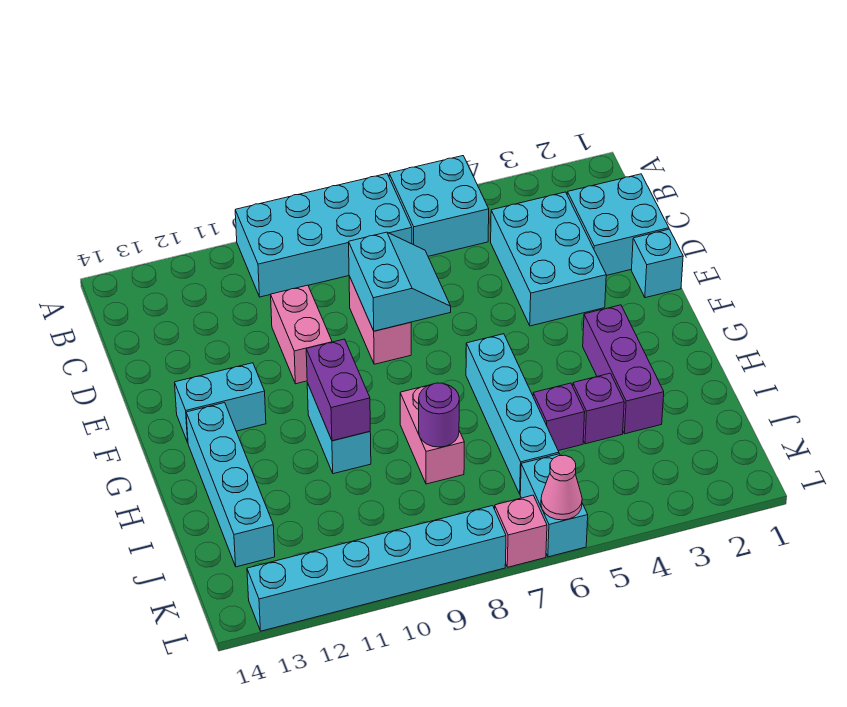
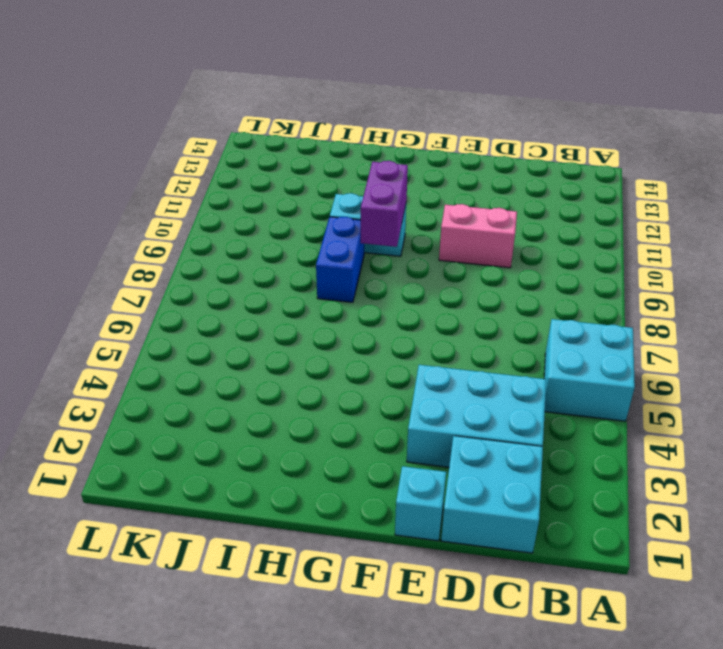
purple brick G9:G10 level 2 -> purple brick G10:H10 level 2
blue brick H8:H9 level 1 -> pink brick H8:I8 level 1
none -> cyan brick A7:B10 level 1
none -> pink brick D8:E8 level 1
none -> cyan brick F12:F13 level 1

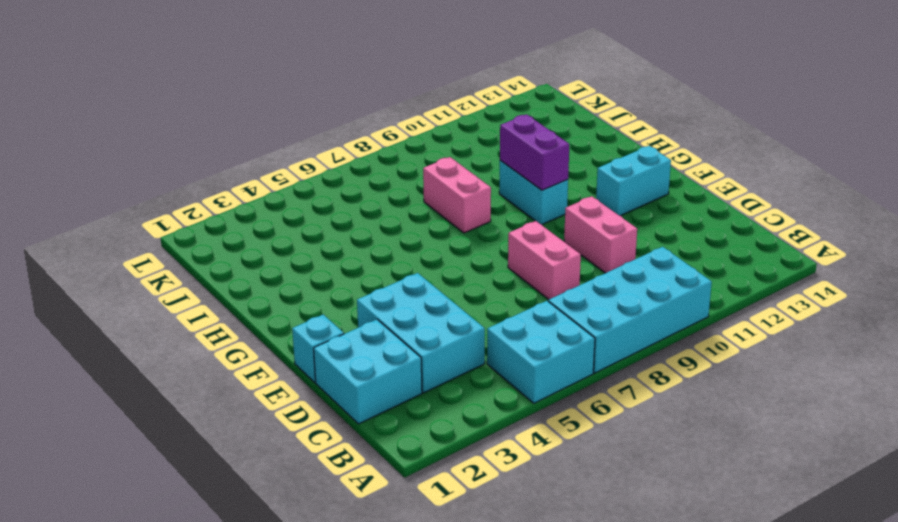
none -> purple brick G3:I3 level 1
none -> cyan brick G6:J6 level 1
none -> cyan brick G13:J13 level 1

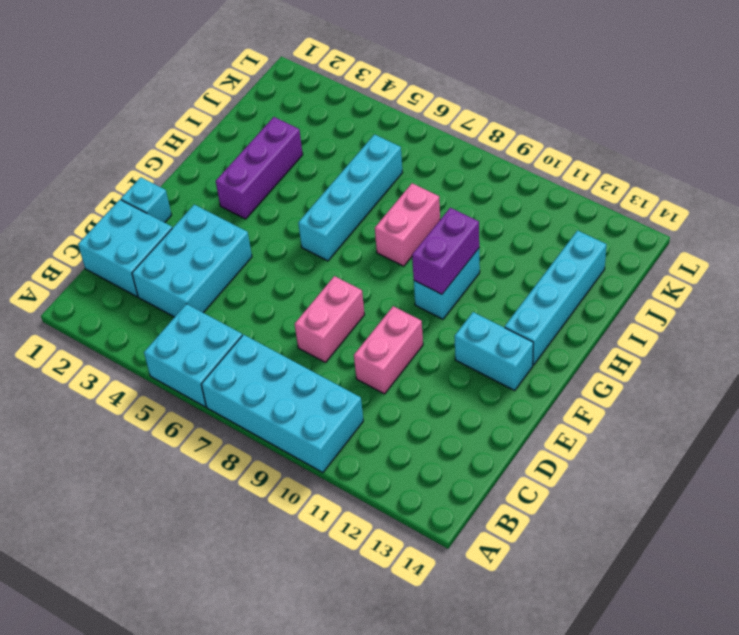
none -> purple brick I4 level 1
none -> purple brick I5 level 1
none -> cyan brick K6:L6 level 1

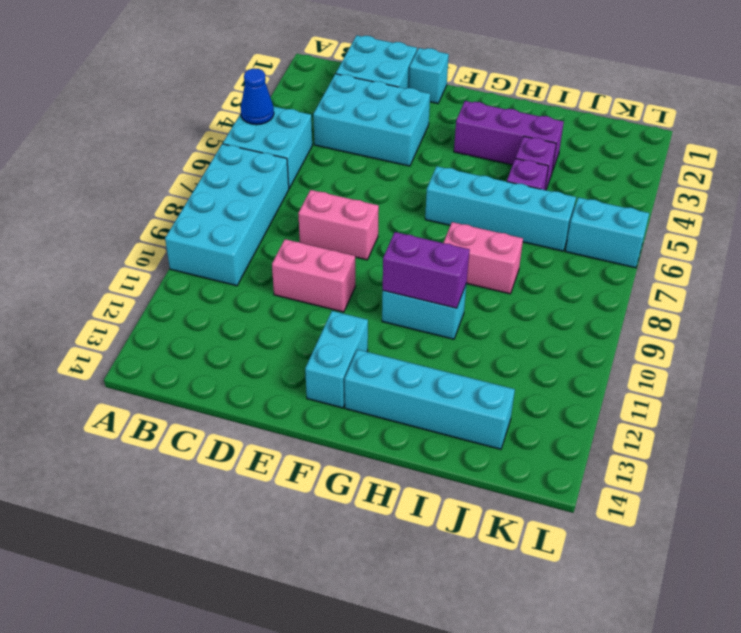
blue cone A5 level 2 -> none
none -> pink brick L7 level 1
none -> cyan brick L8:L13 level 1
none -> cyan slope D7:E8 level 2 top 8

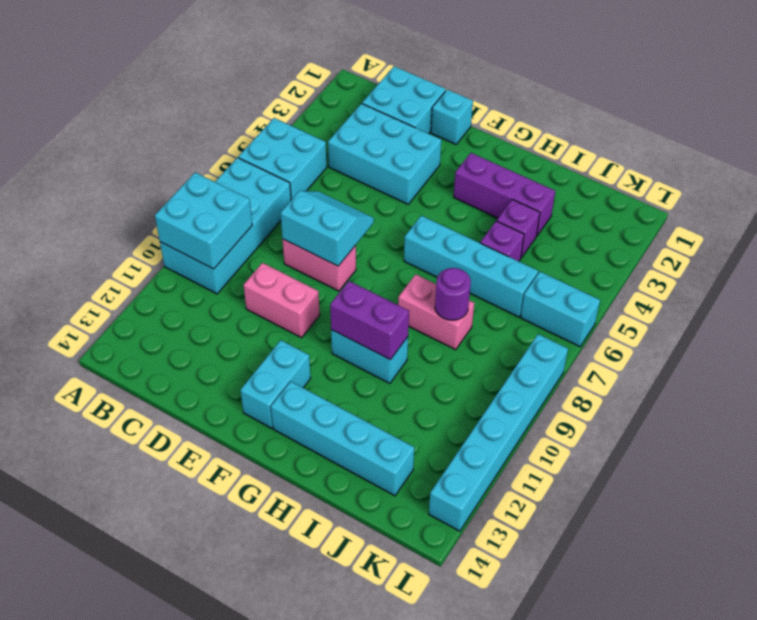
cyan brick A9:B10 level 2 -> none
none -> pink brick L7 level 1
none -> pink cone L6 level 2

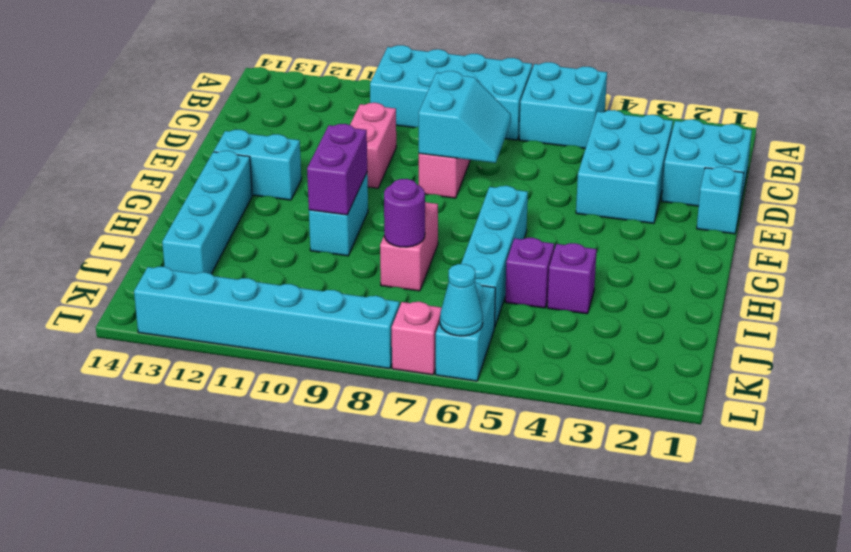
cyan cone L6 level 2 -> pink cone L6 level 2
none -> purple brick G3:I3 level 1

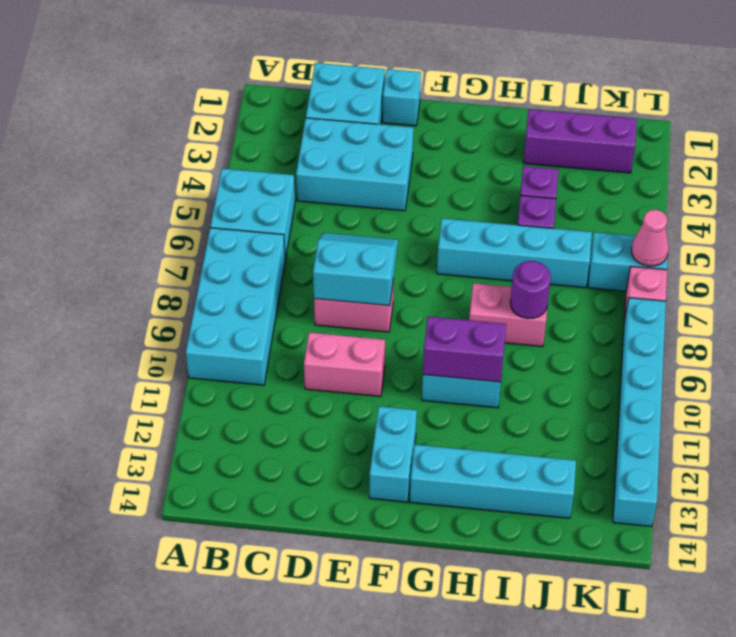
purple brick I2:K2 level 1 -> purple brick G3:I3 level 1

